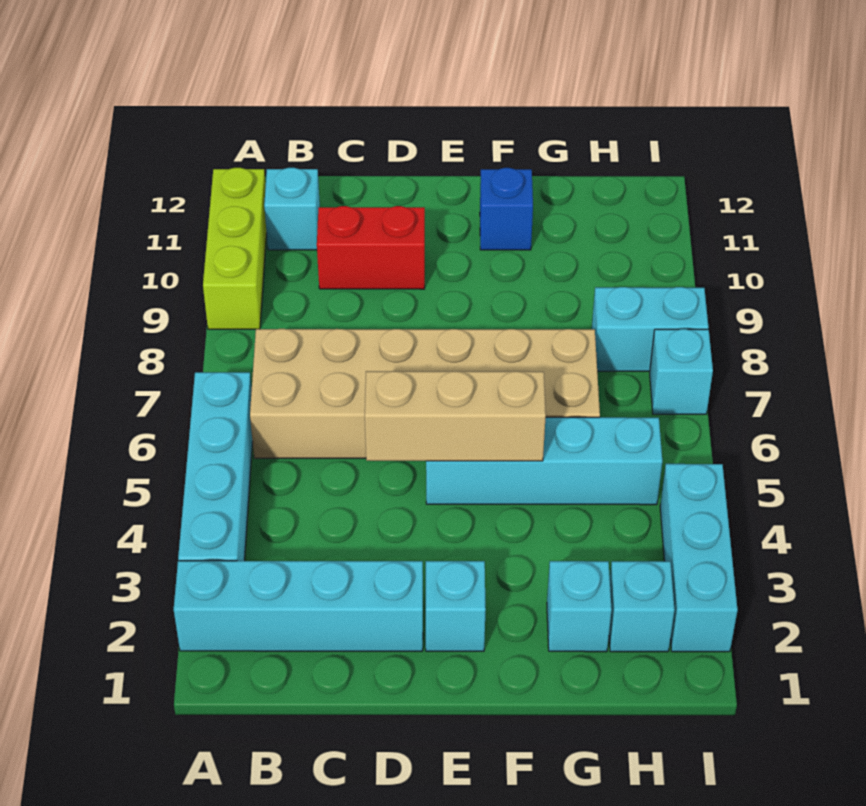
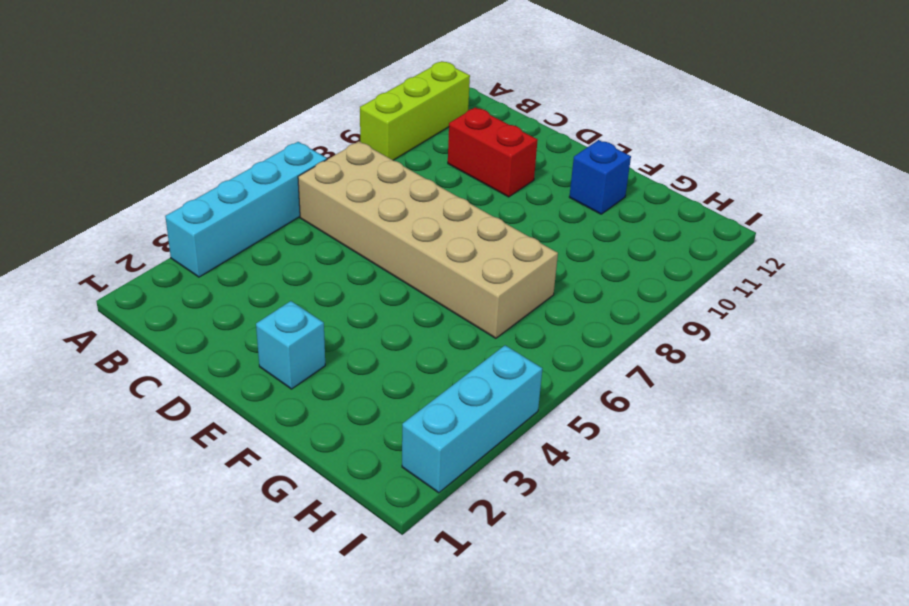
none -> cyan brick A2:D2 level 1
none -> cyan brick B11 level 1
none -> cyan brick E5:H5 level 1

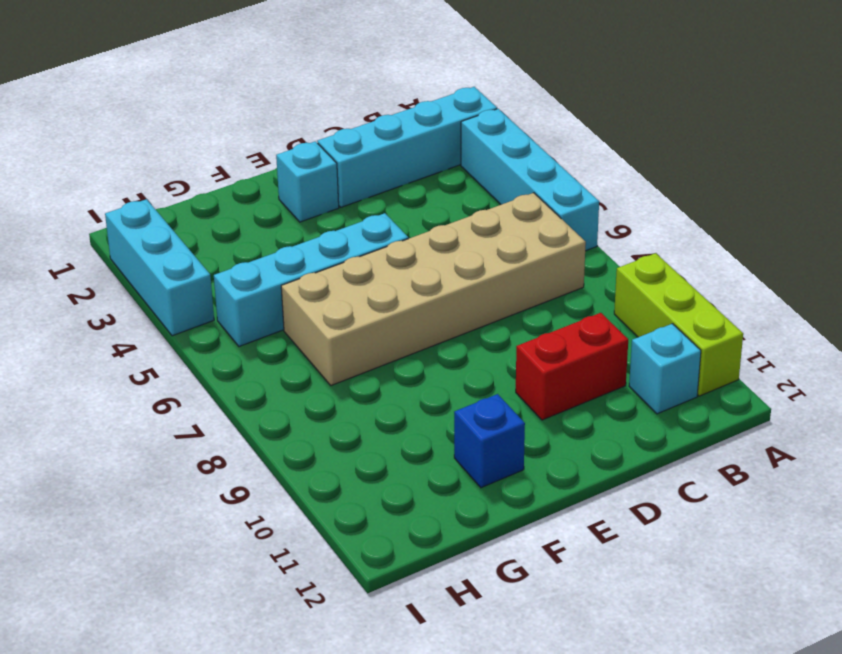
none -> cyan brick G2 level 1
none -> cyan brick H2 level 1
none -> cyan brick H8:I8 level 1

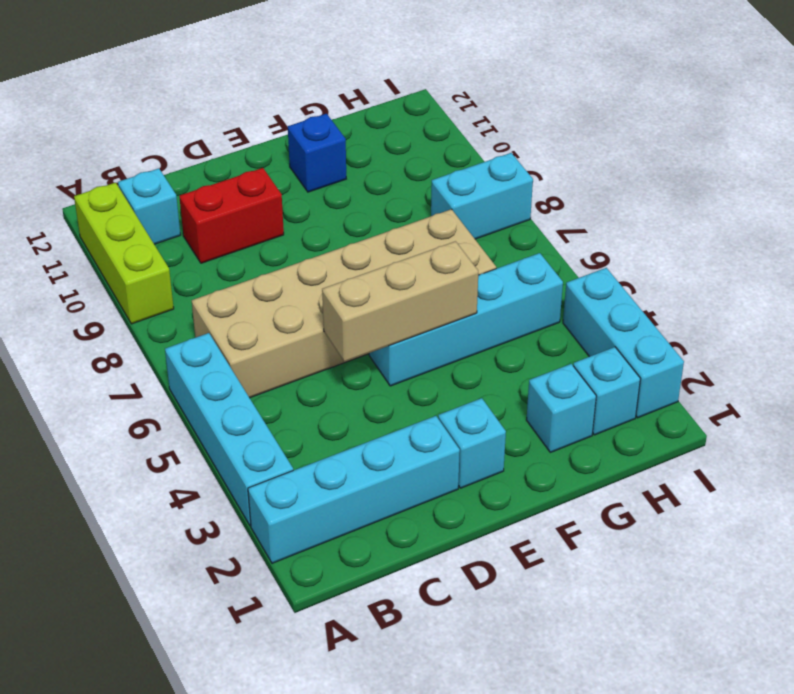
none -> cyan brick I7 level 1

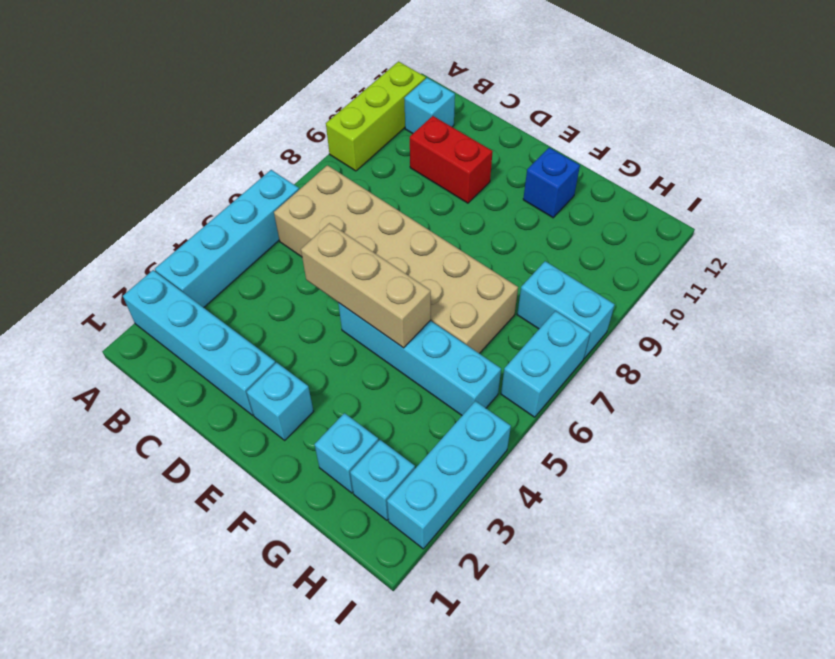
cyan brick I6:I7 level 1 -> cyan brick I7 level 1

